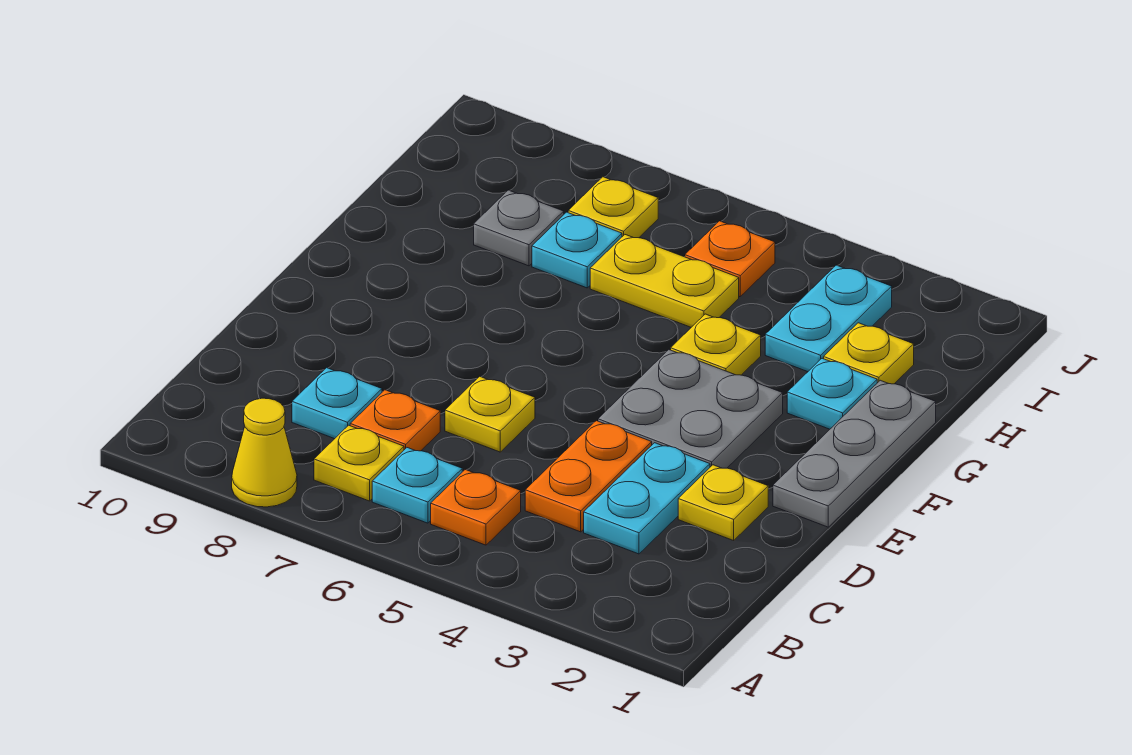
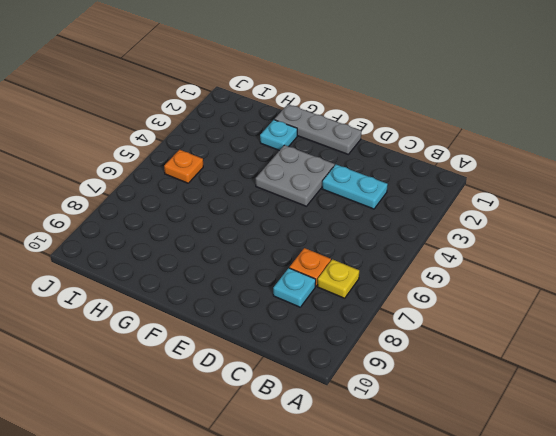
none -> yellow cone A8 level 1
none -> orange plate B5 level 1
none -> cyan plate B6 level 1

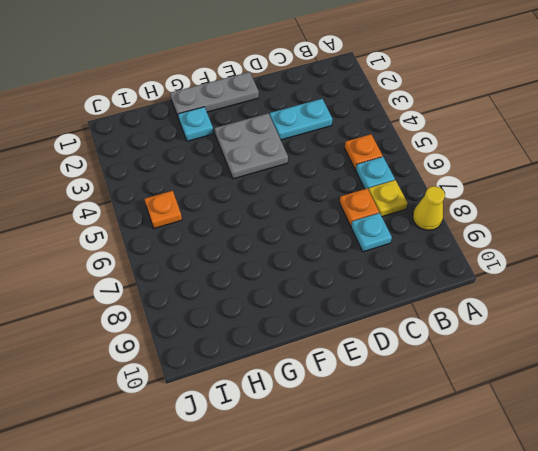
none -> orange plate C4:D4 level 1
none -> yellow plate D2 level 1
none -> yellow plate D6 level 1

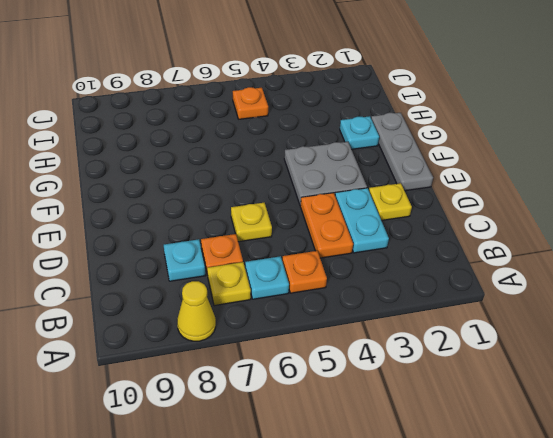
none -> yellow plate G4 level 1
none -> yellow plate H2 level 1
none -> cyan plate H3:I3 level 1

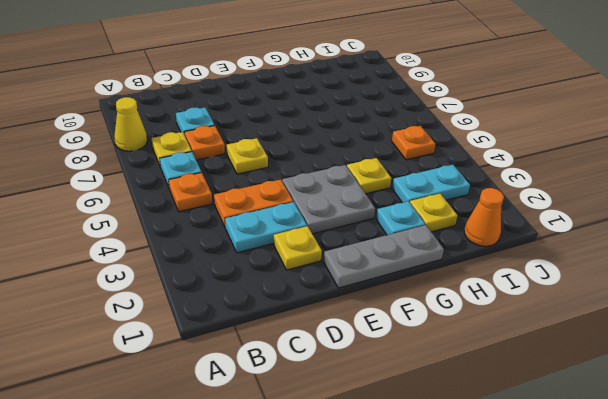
orange cone I1 level 1 -> none
none -> yellow plate H5:H6 level 1
none -> cyan plate H7 level 1
none -> grey plate H8 level 1

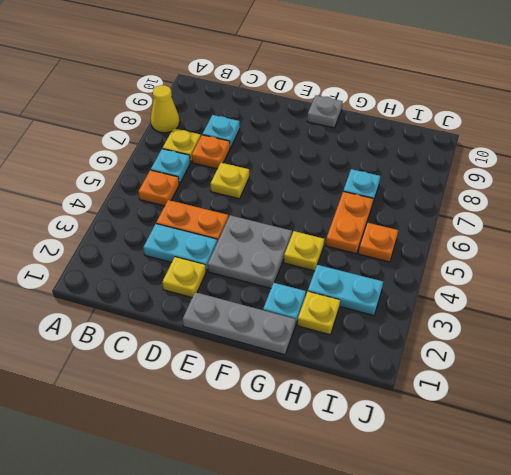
grey plate F10 level 1 -> grey plate H8 level 1
orange plate H5:H6 level 1 -> yellow plate H5:H6 level 1
none -> yellow plate I7 level 1

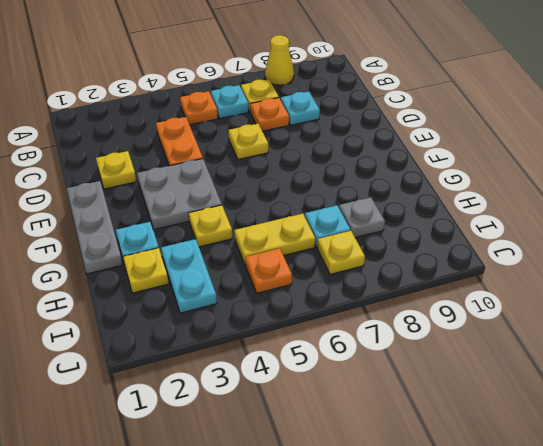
none -> cyan plate C3:D3 level 1

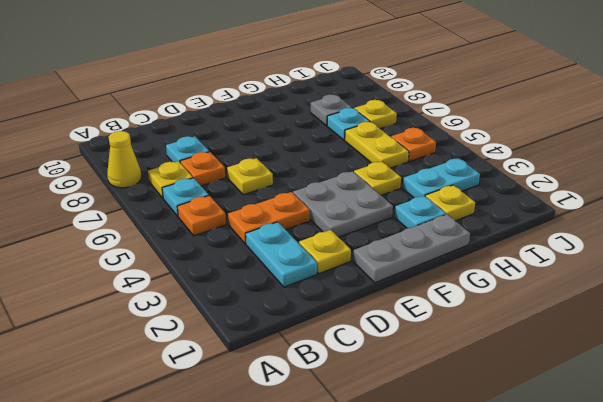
cyan plate C2:C3 level 1 -> cyan plate C3:D3 level 1

